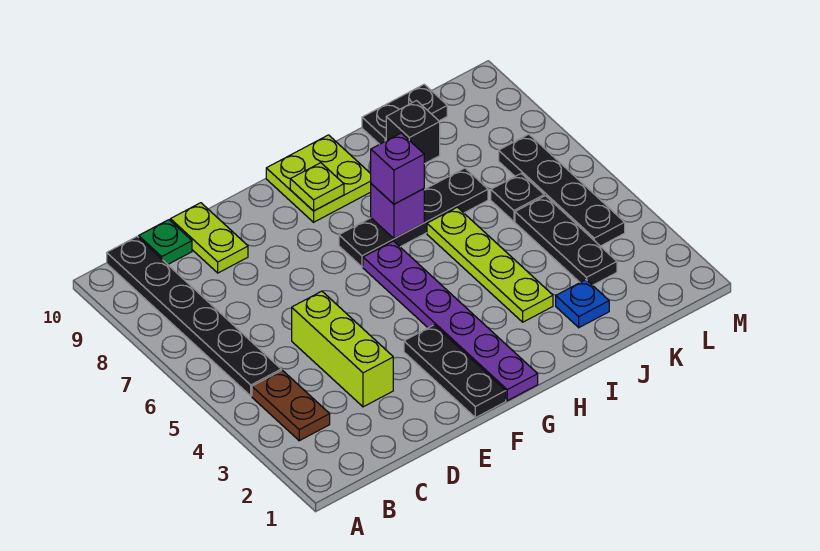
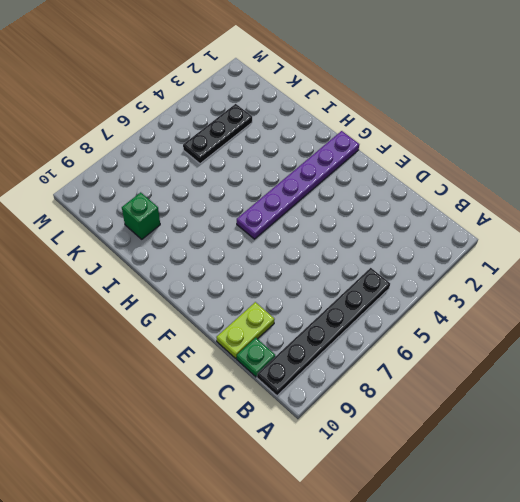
green brick J9 level 1 -> black brick J9 level 1
none -> brown plate B3:B4 level 1
none -> lime brick D3:D5 level 1
none -> black plate F1:F3 level 1

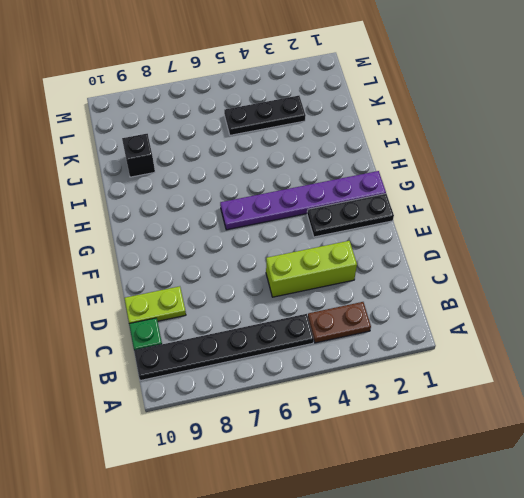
none -> black plate G7:J7 level 1
none -> lime plate G9:H10 level 1
none -> lime plate I3:I6 level 1

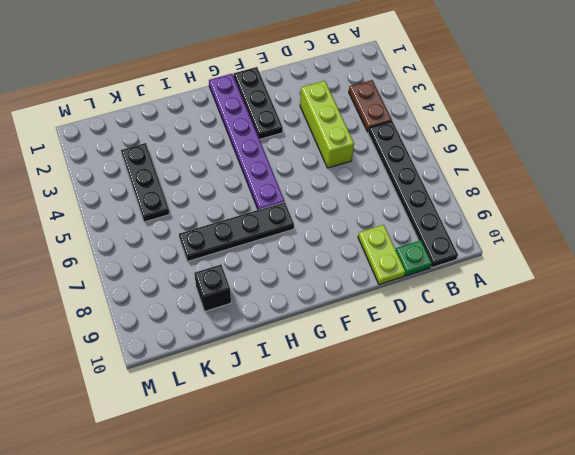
none -> lime plate G9:H10 level 1
none -> lime plate I3:I6 level 1
none -> blue plate J2 level 1

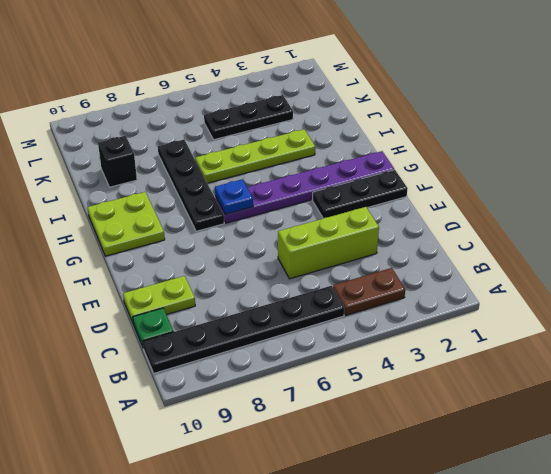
blue plate G6 level 2 -> blue plate J2 level 1
none -> black plate J10:K10 level 1
none -> black plate K6 level 1
none -> black plate L4:L7 level 1

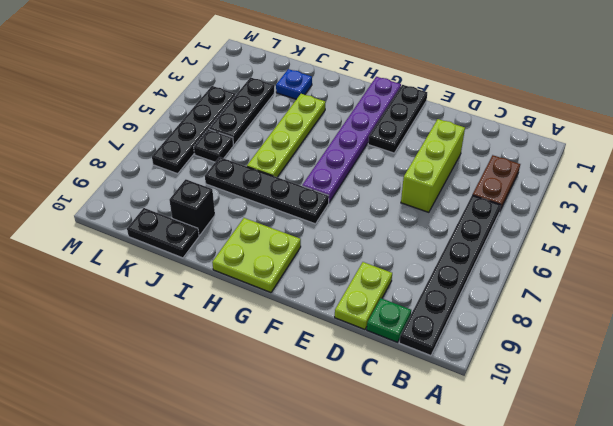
none -> lime plate G9 level 2
none -> purple brick H7 level 2
none -> purple brick H7 level 3

